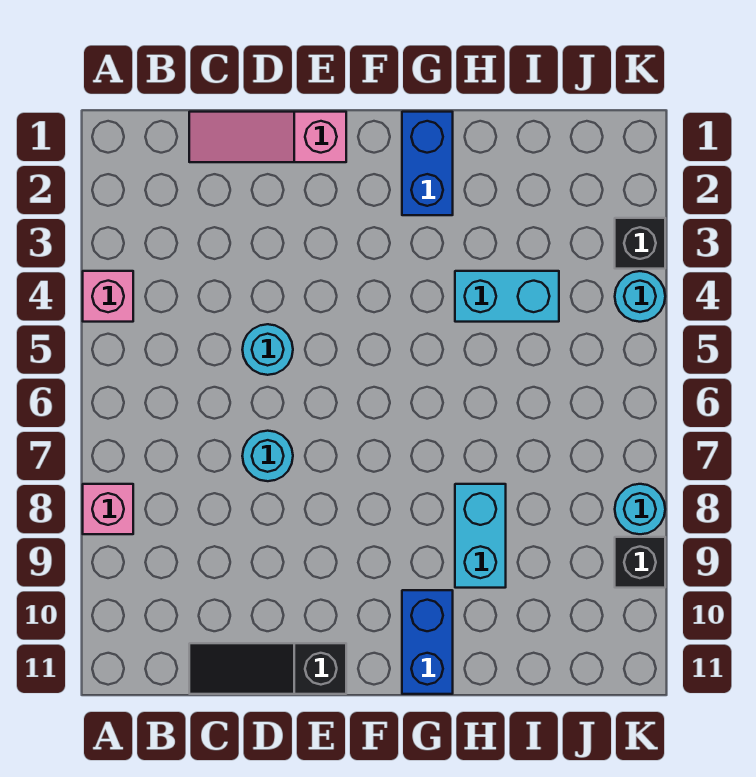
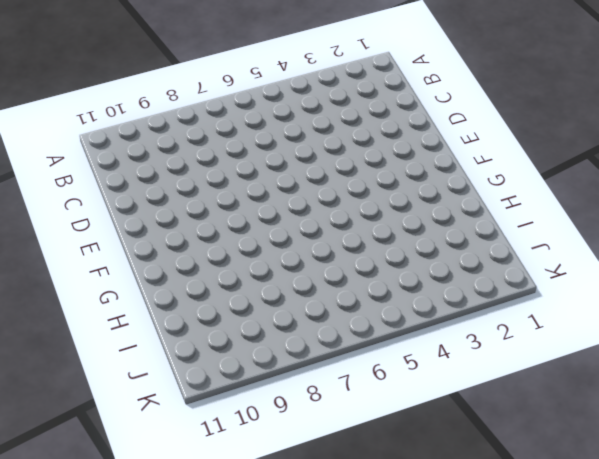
none -> pink brick A4 level 1
none -> pink brick A8 level 1
none -> pink slope C1:E1 level 1 top E

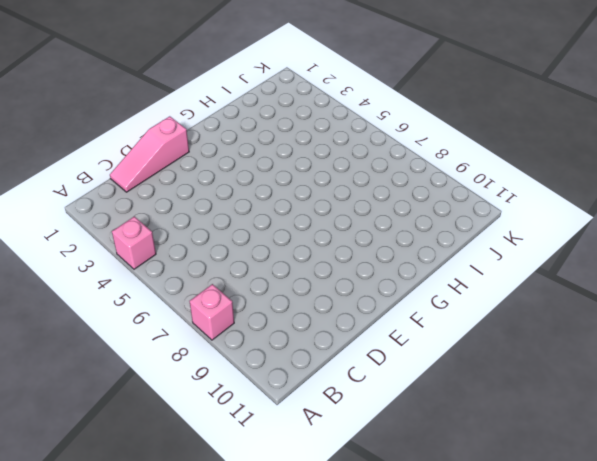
none -> black slope C11:E11 level 1 top E
none -> cyan round brick D5 level 1
none -> cyan round brick D7 level 1

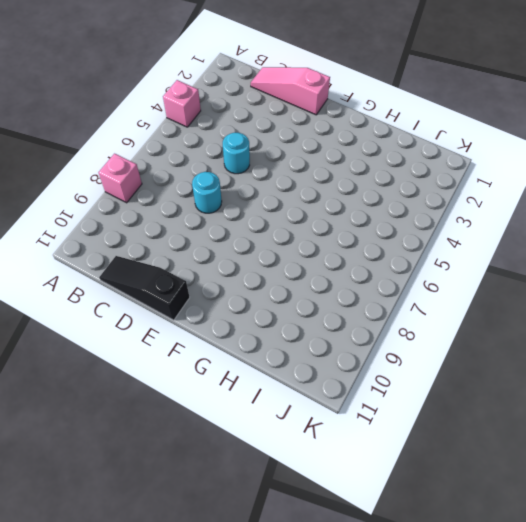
none -> blue brick G1:G2 level 1
none -> blue brick G10:G11 level 1
none -> cyan brick H4:I4 level 1

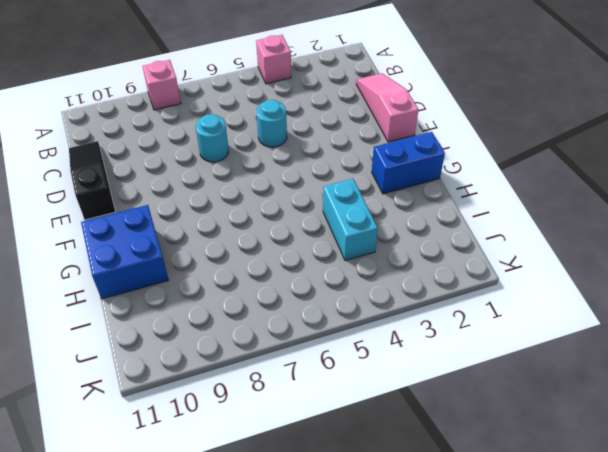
blue brick G10:H11 level 1 -> blue brick G10:G11 level 1
none -> cyan brick H8:H9 level 1
none -> black brick K3 level 1
none -> cyan round brick K4 level 1

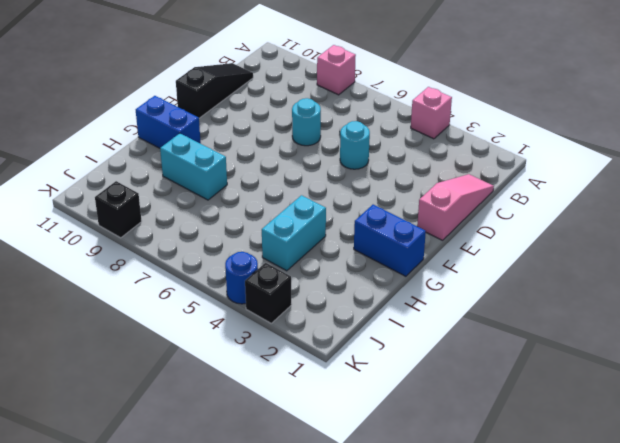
blue round brick K4 level 1 -> cyan round brick K4 level 1
none -> cyan round brick K8 level 1

